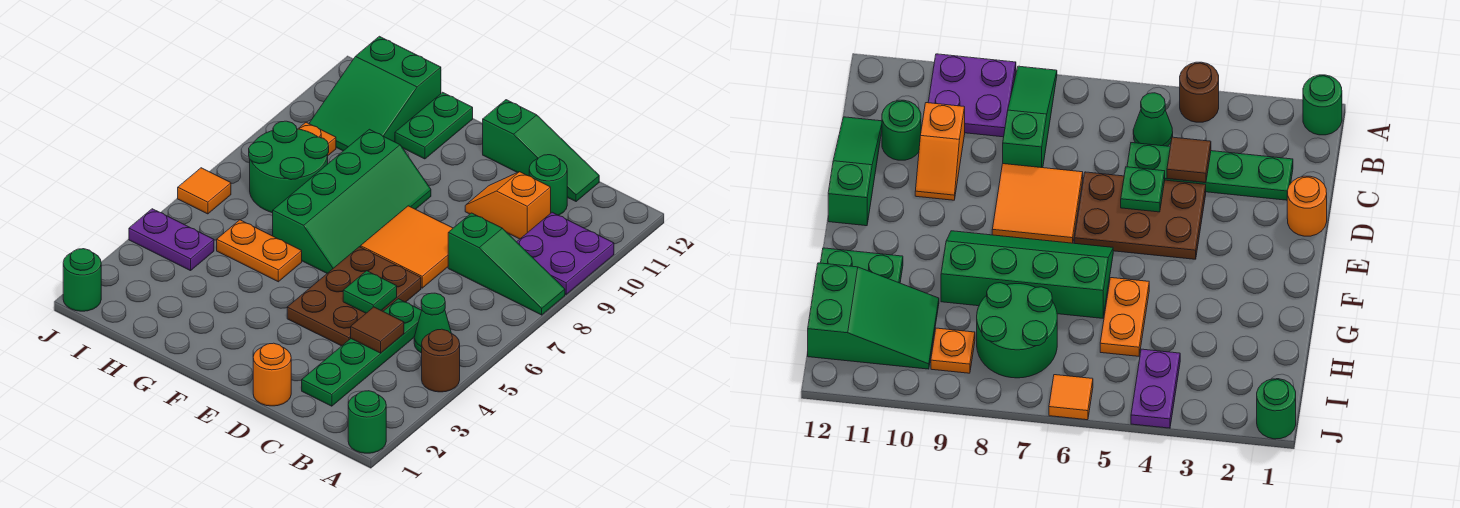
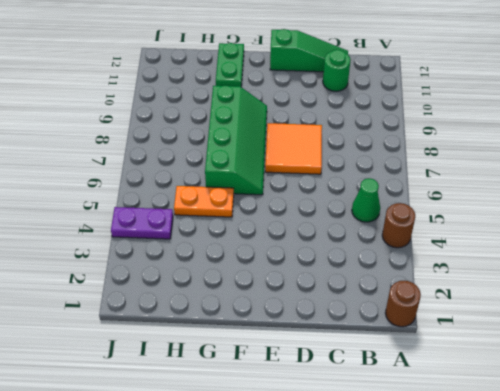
brown round brick A1 level 1 -> green round brick A1 level 1
none -> green slope A8:C8 level 1 top C
none -> purple plate A9:B10 level 1
none -> green plate C2:C5 level 1

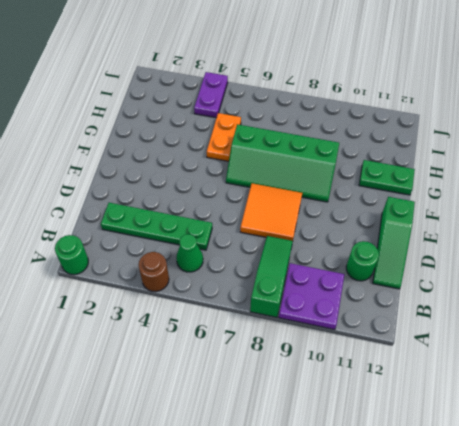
green slope A8:C8 level 1 top A -> green slope A8:C8 level 1 top C
none -> orange slope C10:D10 level 1 top C
none -> orange round brick D1 level 1
none -> brown plate D4:E6 level 1

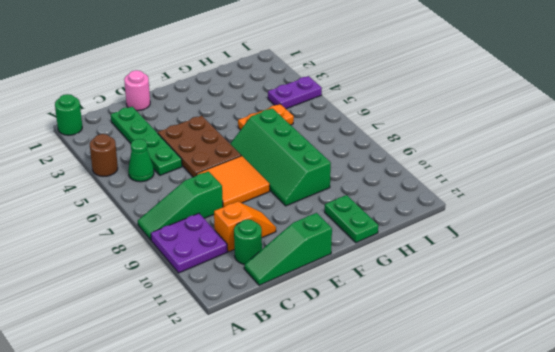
pink round brick D1 level 1 -> orange round brick D1 level 1
none -> green round brick H7:I8 level 1
none -> green slope H10:I12 level 1 top 12
none -> orange plate I9 level 1

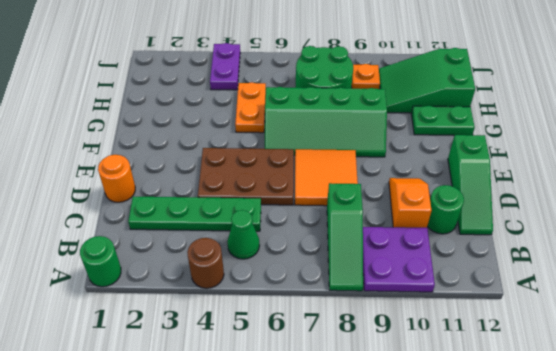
none -> green round brick J1 level 1
none -> orange tile J6 level 1
none -> brown tile C4 level 2

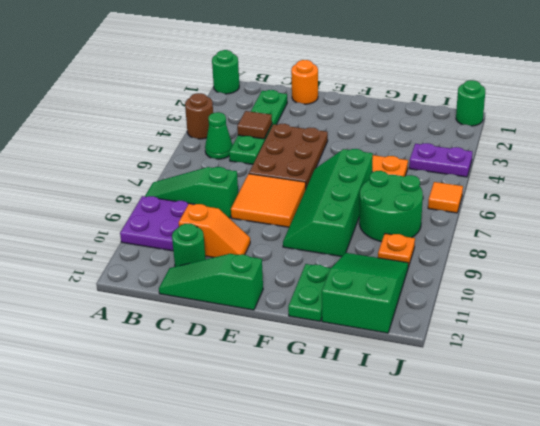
none -> green plate D5 level 2

